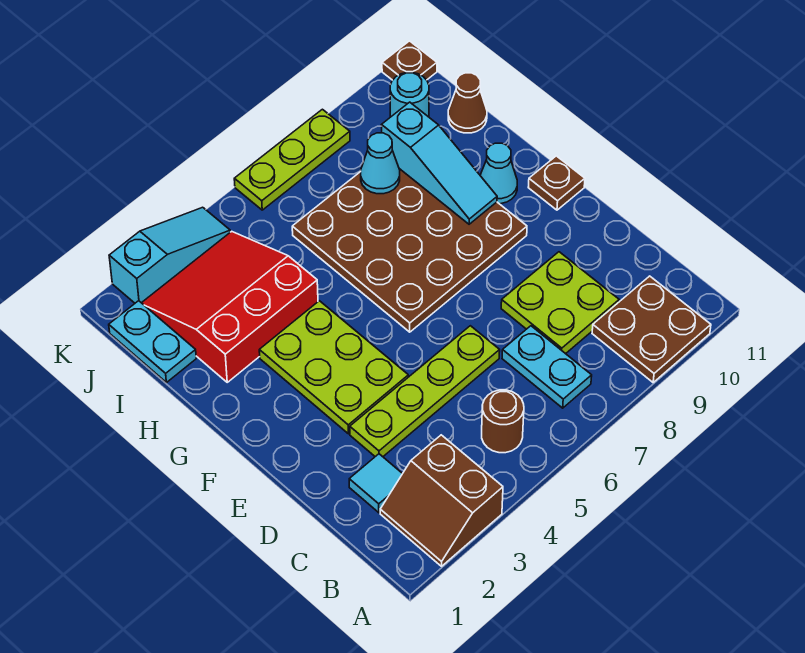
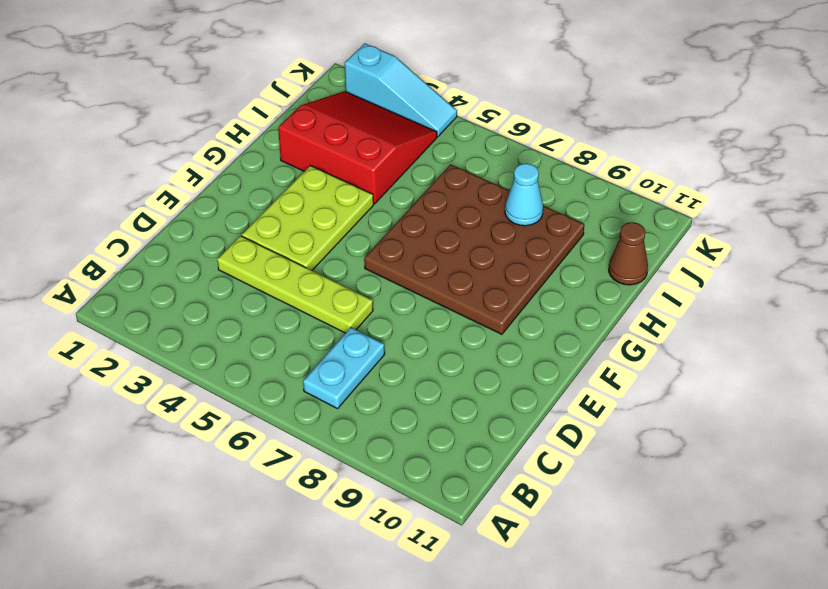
none -> brown slope A2:B3 level 1 top 3
none -> brown plate A9:B10 level 1
none -> brown round brick B5 level 1

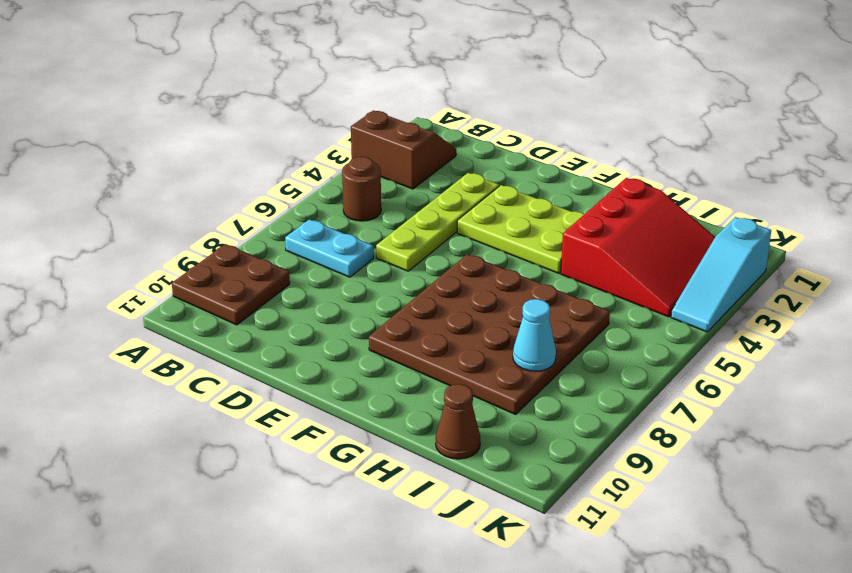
none -> cyan tile C2 level 1
none -> lime plate C8:D9 level 1
none -> brown plate F11 level 1

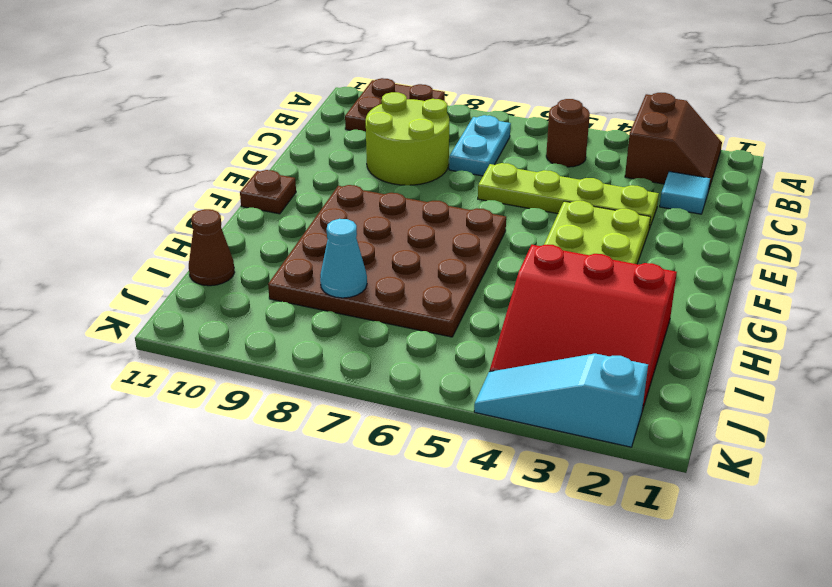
lime round brick C8:D9 level 1 -> lime plate C8:D9 level 1
none -> cyan cone G10 level 1
none -> cyan plate I1:J1 level 1
none -> cyan round brick J10 level 1

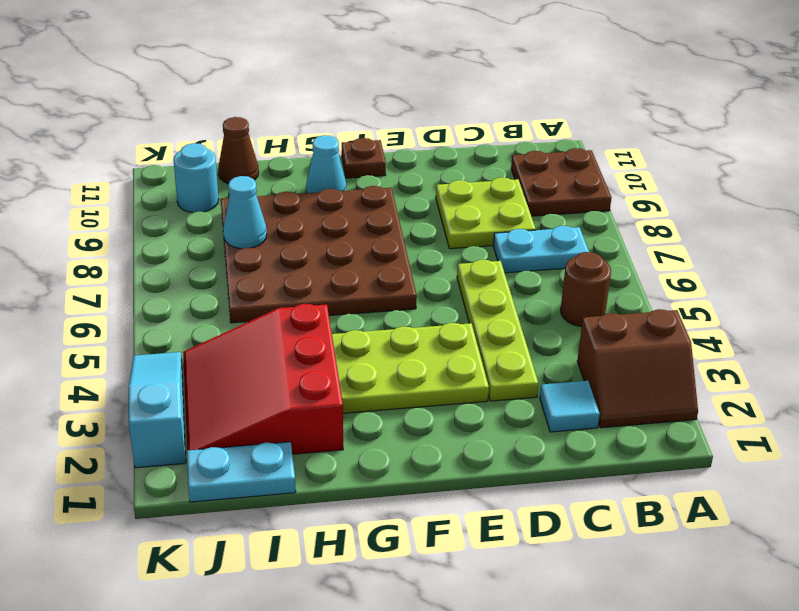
none -> lime plate K6:K8 level 1
none -> brown plate K11 level 1
none -> cyan slope G9:I9 level 2 top I

